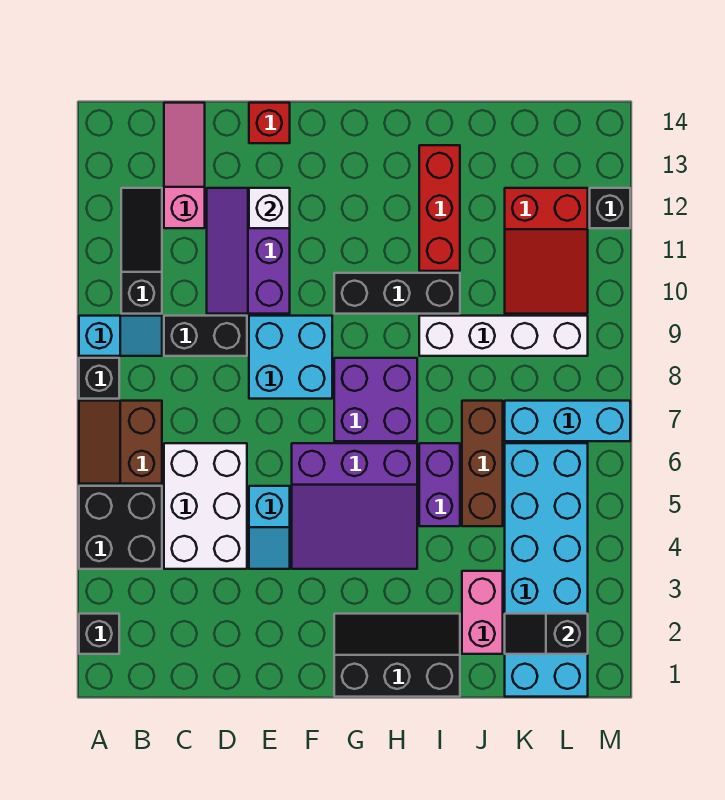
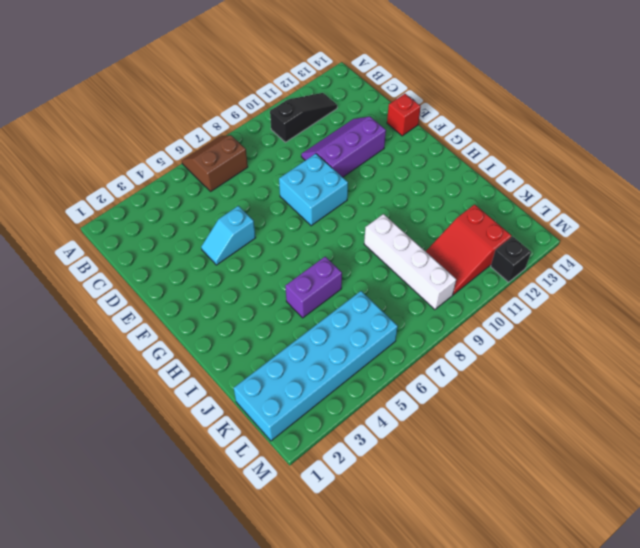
none -> black brick A2 level 1
none -> black brick A4:B5 level 1
none -> black brick A8 level 1

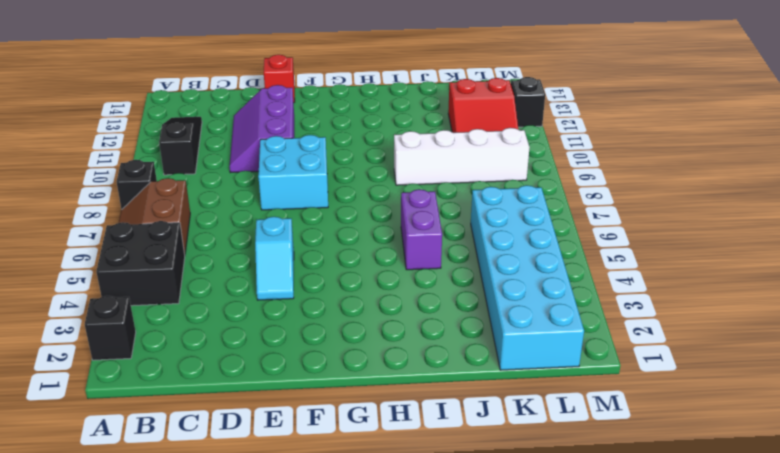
none -> cyan slope A9:B9 level 1 top A
none -> white brick C4:D6 level 1
none -> black brick C9:D9 level 1

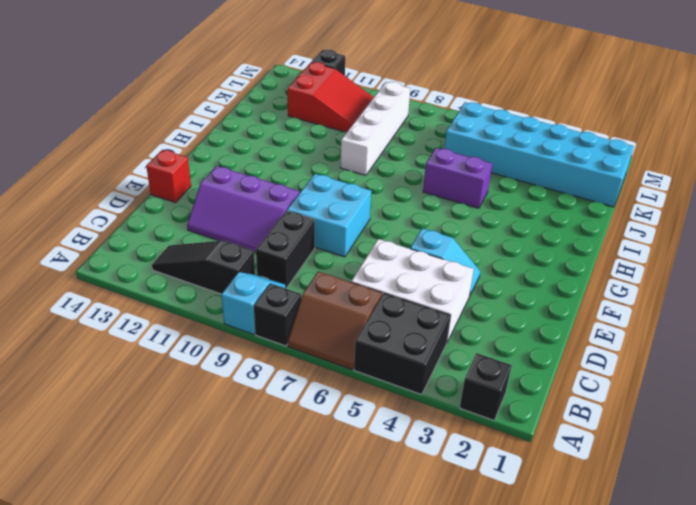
none -> pink slope C12:C14 level 1 top 12
none -> purple slope F4:H6 level 1 top 6
none -> black slope G1:I2 level 1 top 1

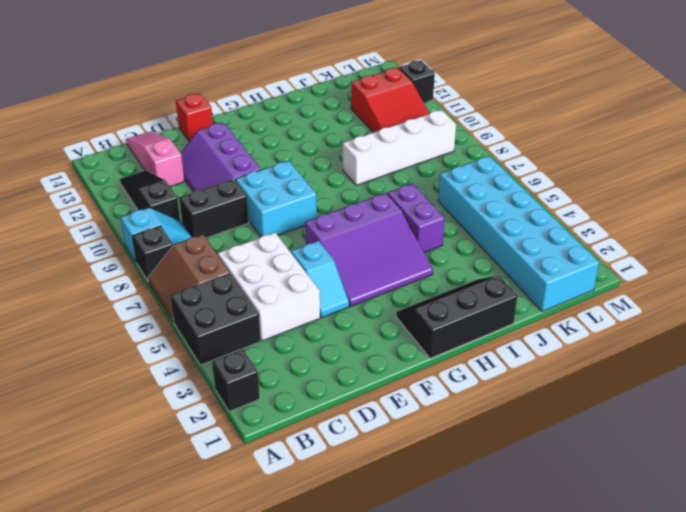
none -> purple brick G7:H8 level 1
none -> black brick G10:I10 level 1
none -> red brick I11:I13 level 1

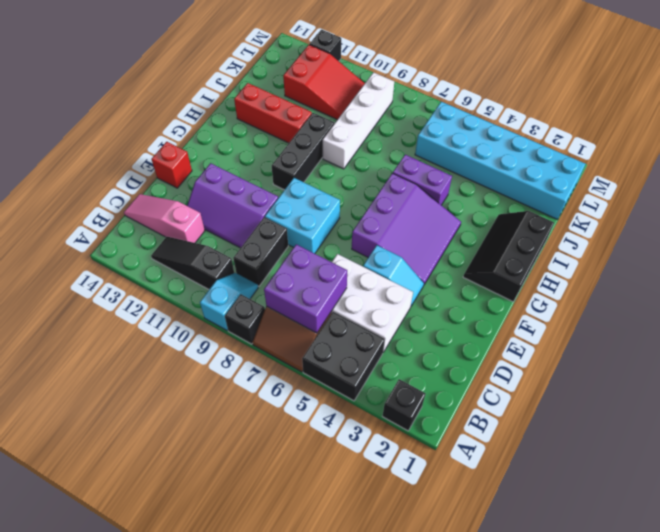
purple brick B6:C7 level 2 -> purple brick G7:H8 level 1
none -> pink brick J2:J3 level 1
none -> brown brick J5:J7 level 1
none -> cyan brick K7:M7 level 1

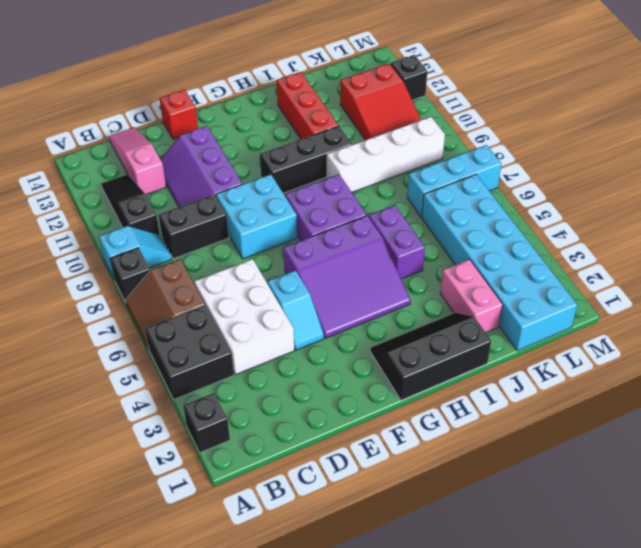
none -> brown brick J5:J7 level 1
none -> white brick E12 level 2
none -> black slope K2:L2 level 2 top L

